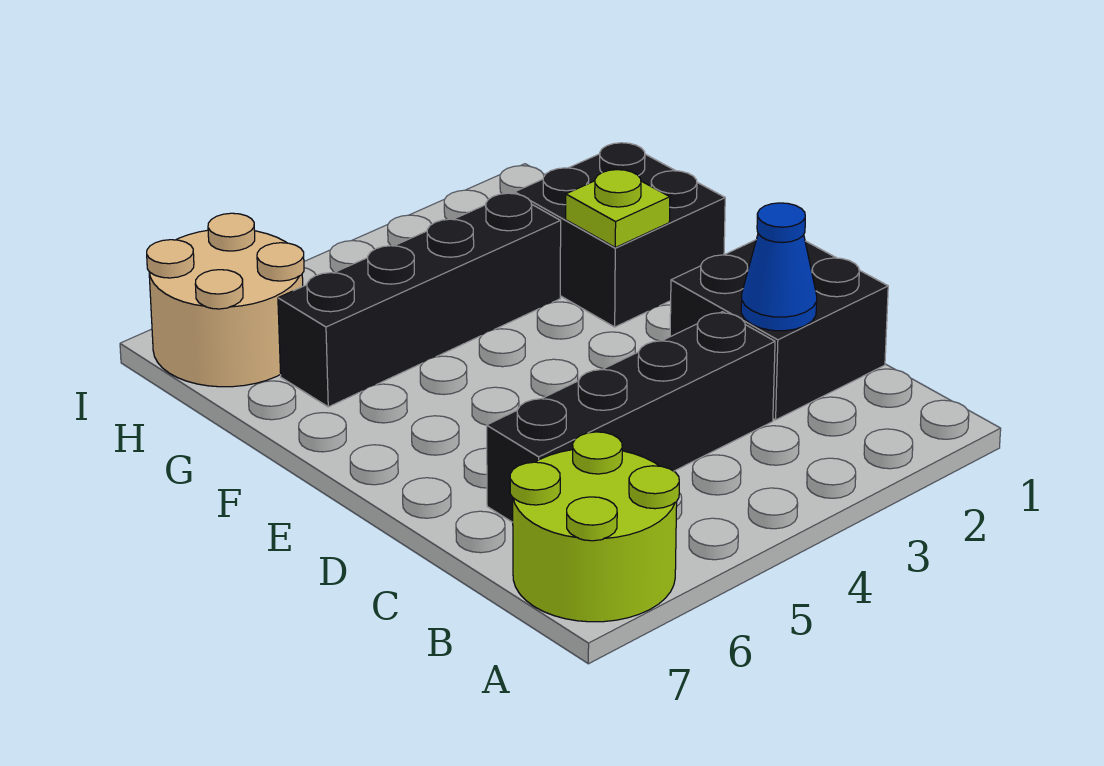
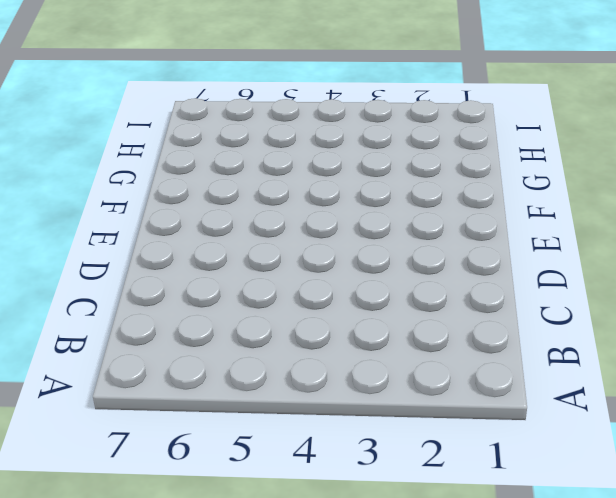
none -> lime round brick A6:B7 level 1
none -> black brick C1:D2 level 1

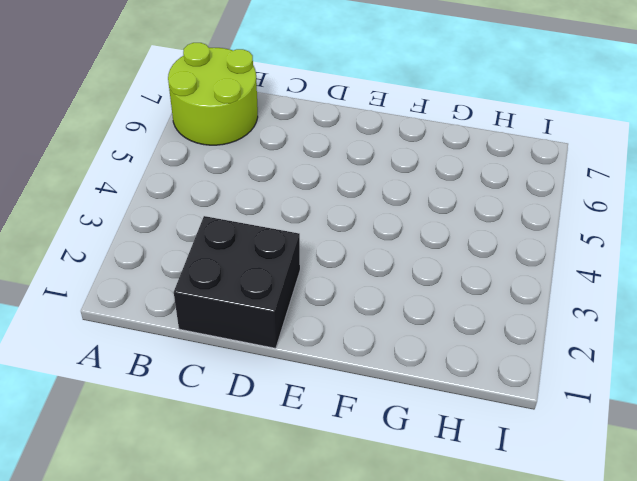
none -> black brick C3:C6 level 1
none -> black brick F1:G2 level 1

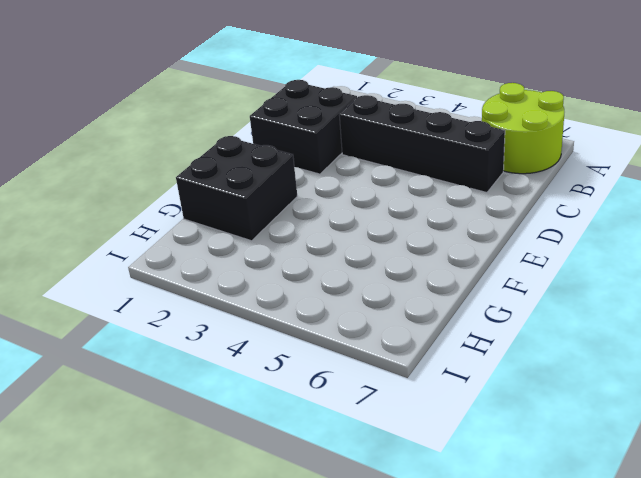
none -> black brick G3:G6 level 1
none -> tan round brick H6:I7 level 1

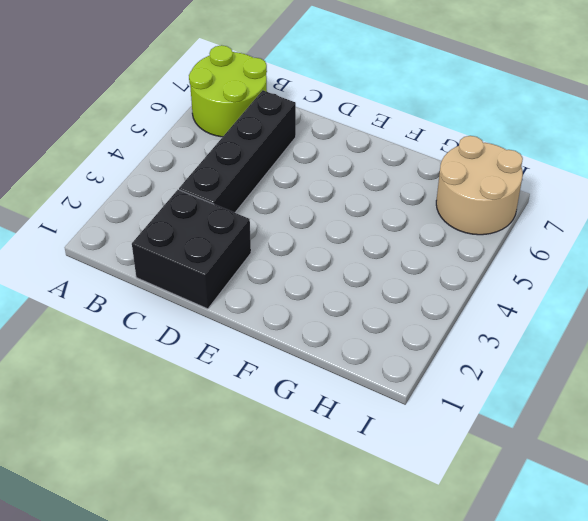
none -> black brick F1:G2 level 1
none -> black brick G3:G6 level 1

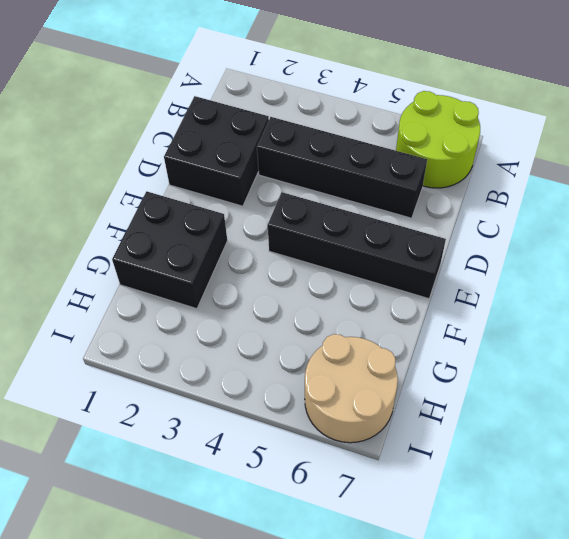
black brick E4:E7 level 1 -> black brick G3:G6 level 1
none -> blue cone C2 level 2
none -> lime plate F2 level 2

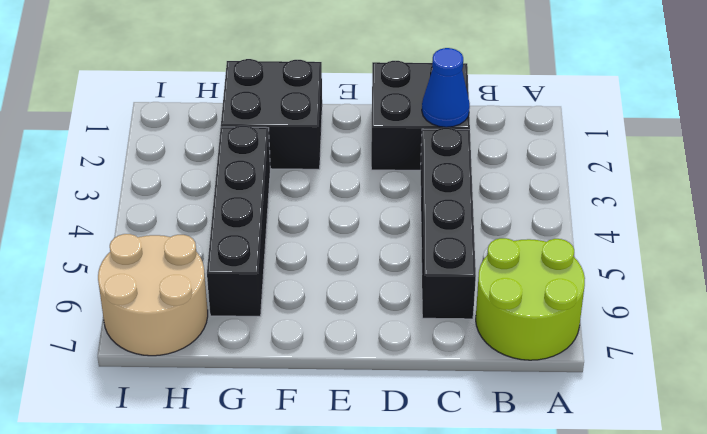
none -> lime plate F2 level 2

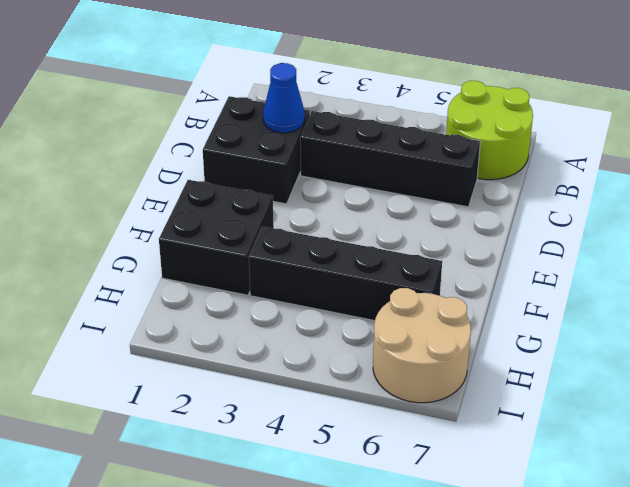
none -> lime plate F2 level 2

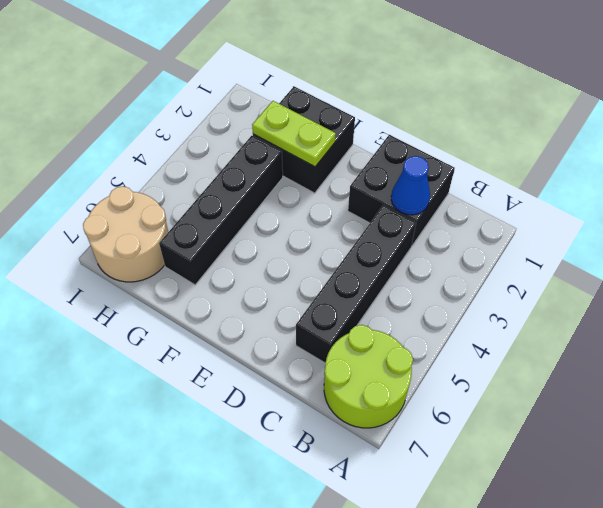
lime plate F2:G2 level 2 -> lime plate F2 level 2

